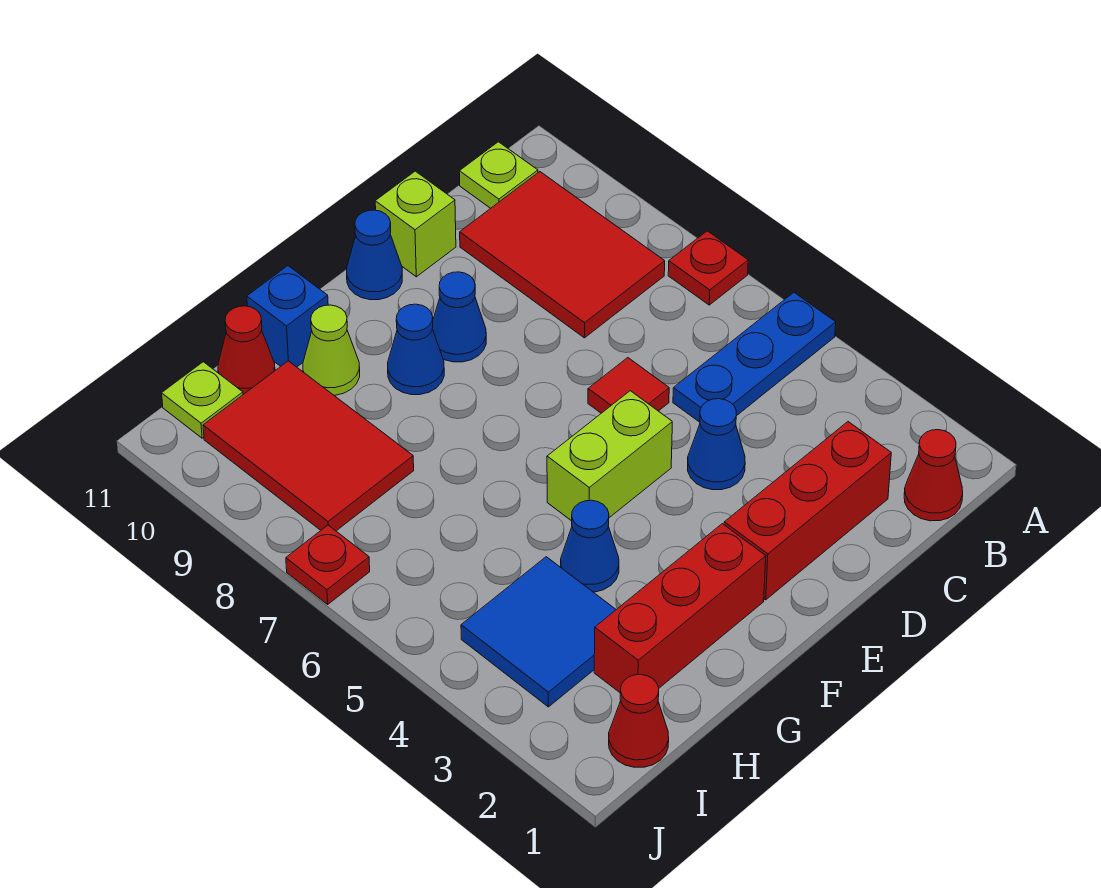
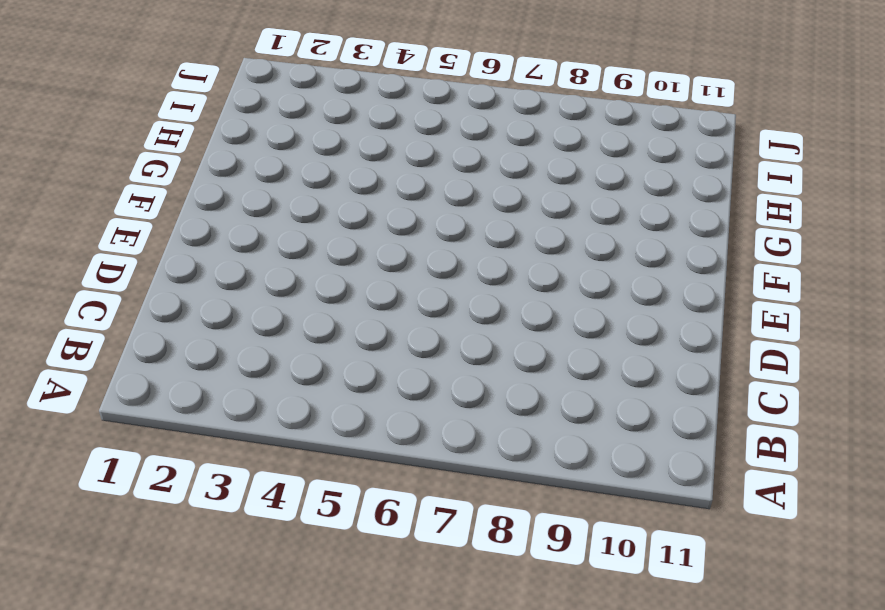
none -> blue plate A5:C5 level 1
none -> red plate A7 level 1
none -> red cone B1 level 1

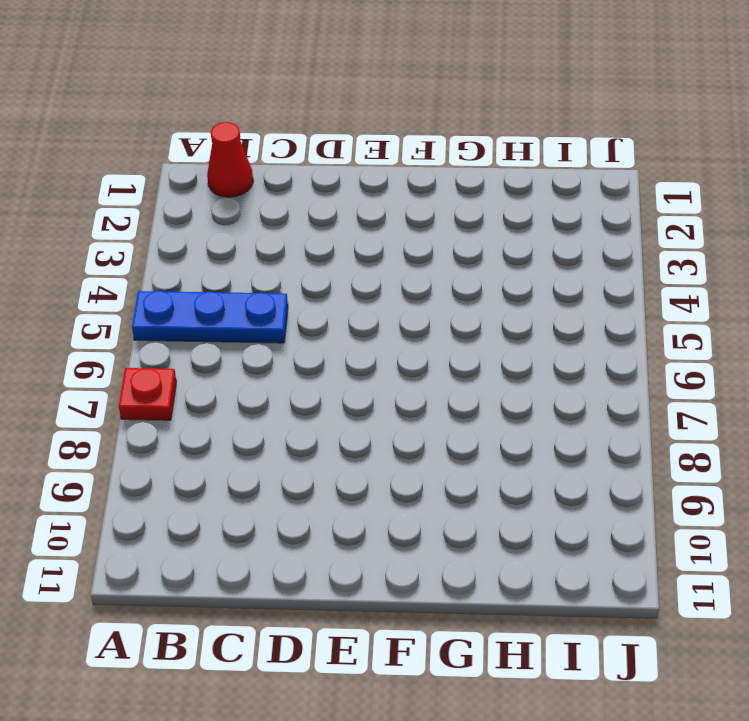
none -> red tile B8:C10 level 1
none -> lime plate B11 level 1
none -> red brick C2:E2 level 1

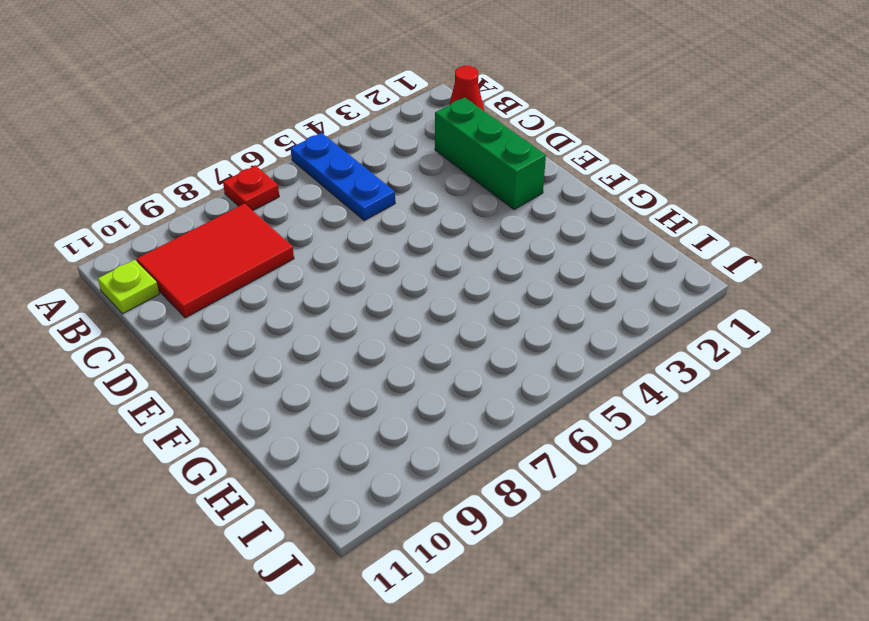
green brick C2:E2 level 1 -> red brick C2:E2 level 1
none -> blue cone D4 level 1
none -> red tile D6 level 1
none -> lime brick D11 level 1

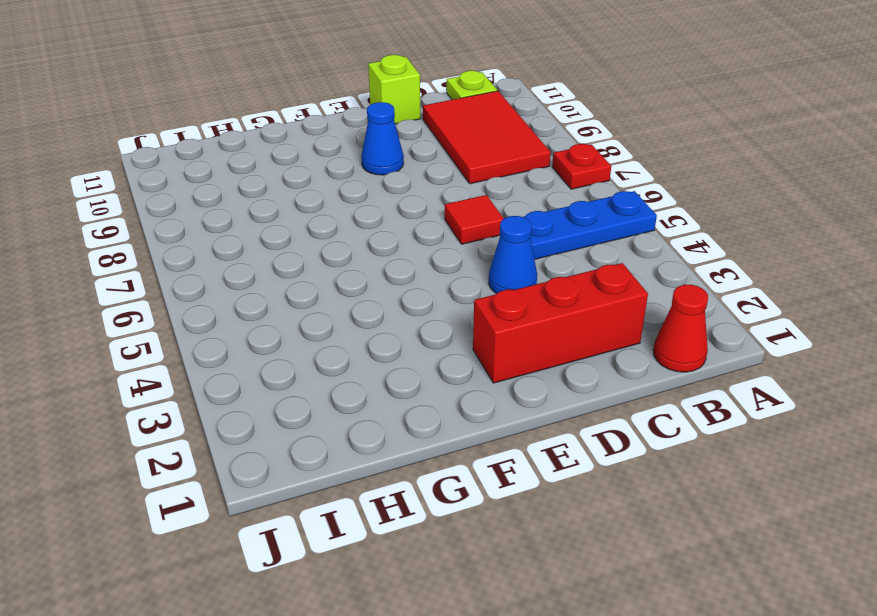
none -> lime brick E5:F5 level 1
none -> blue cone E11 level 1
none -> red brick F2:H2 level 1

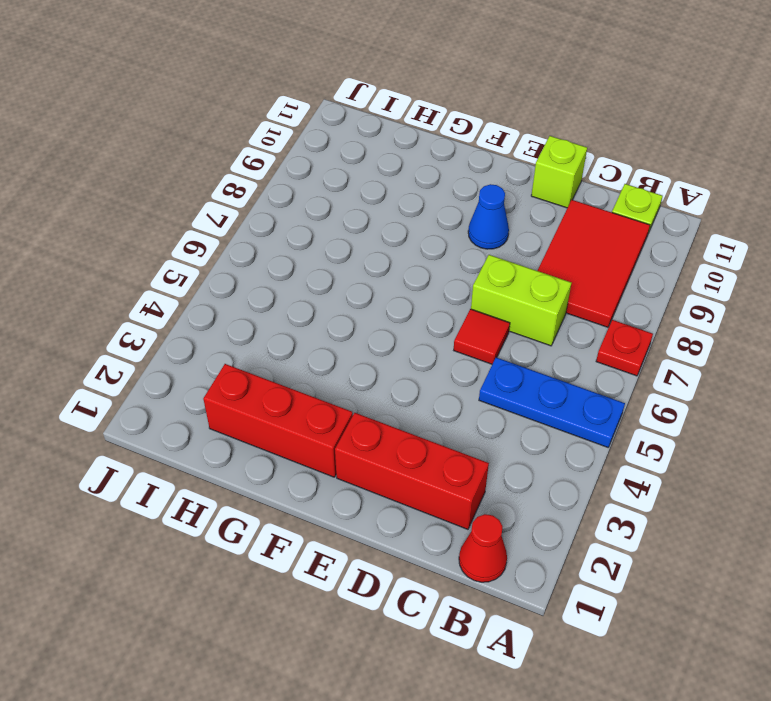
lime brick C7:D7 level 1 -> lime brick E5:F5 level 1
none -> blue cone D4 level 1
none -> blue cone E11 level 1
none -> blue cone F9 level 1

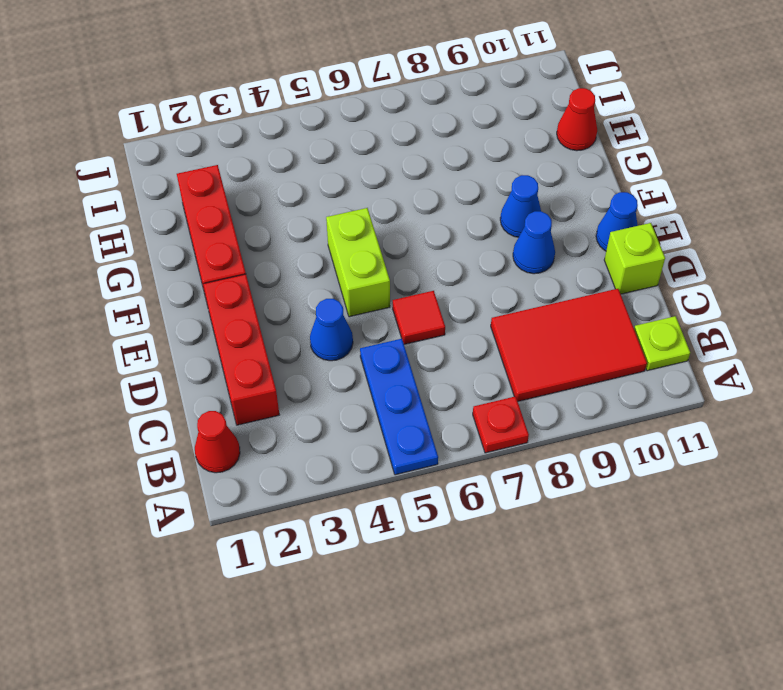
none -> blue cone G4 level 1
none -> lime cone G10 level 1
none -> blue brick G11 level 1

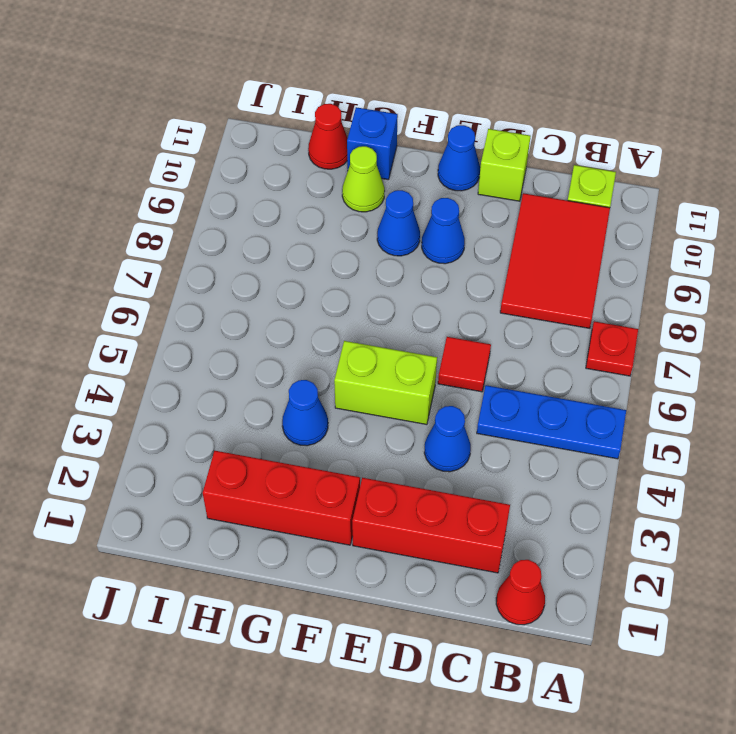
none -> blue tile H3:I4 level 1
none -> red tile H8:I10 level 1
none -> red cone I1 level 1

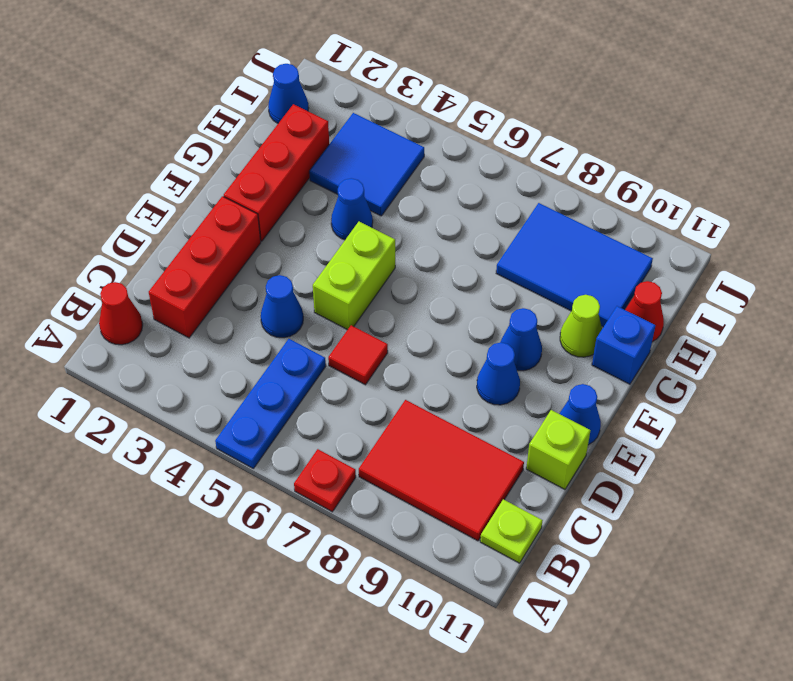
blue tile H8:I10 level 1 -> red tile H8:I10 level 1
blue cone I1 level 1 -> red cone I1 level 1
none -> lime plate I11 level 1
none -> red plate J7 level 1

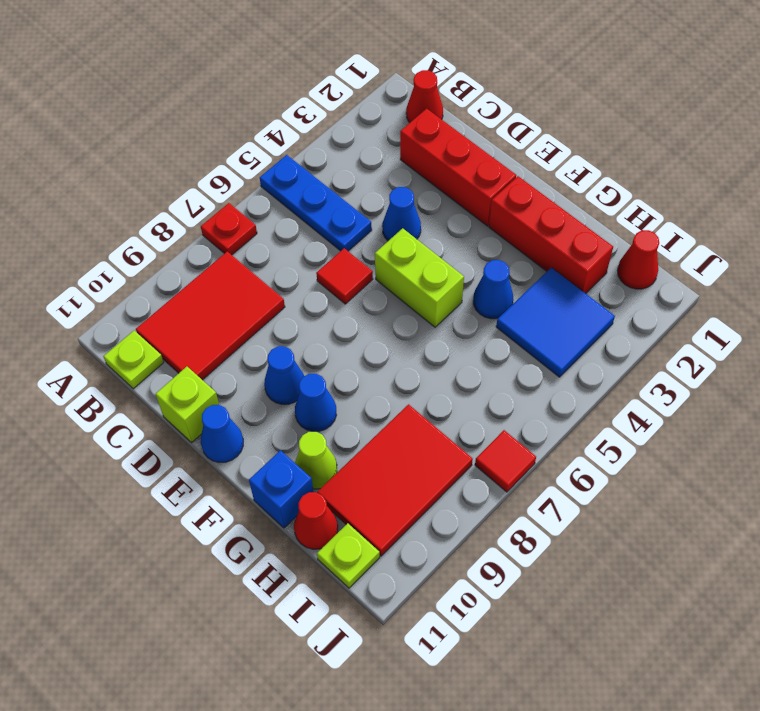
red tile J7 level 1 -> red plate J7 level 1

